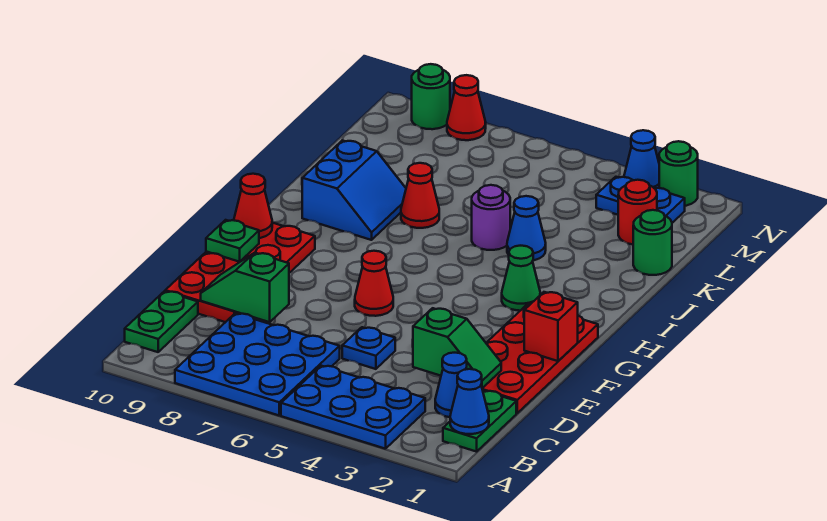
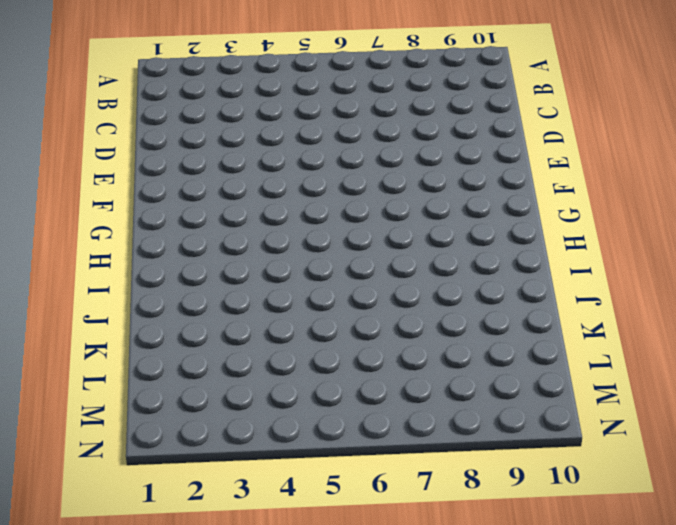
none -> blue plate A3:B5 level 1
none -> blue plate A6:C8 level 1
none -> green plate B1:C1 level 1

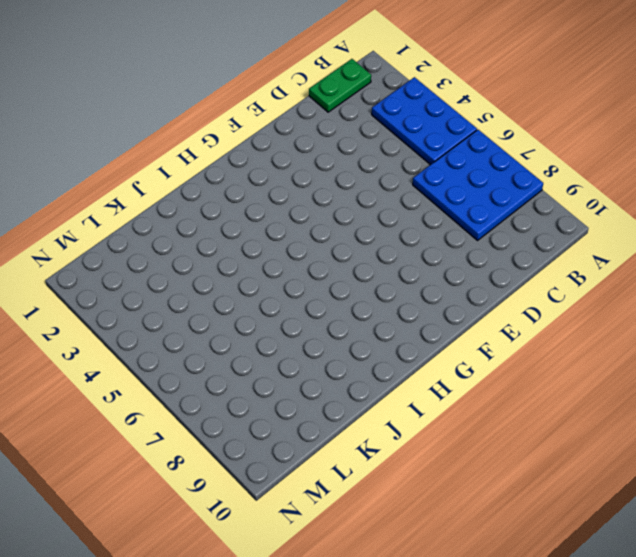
none -> green plate B10:C10 level 1
none -> blue cone C2 level 1
none -> red plate D1:G2 level 1

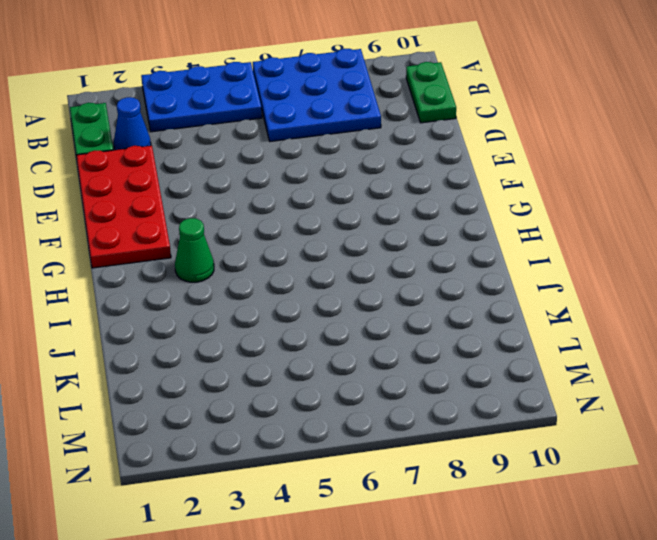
none -> blue plate D5 level 1
none -> red plate D9:G10 level 1
none -> red cone F6 level 1

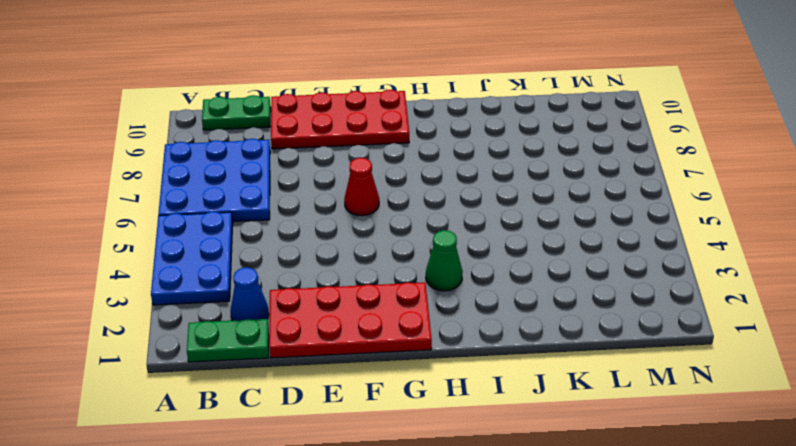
none -> blue plate D5 level 1
none -> blue slope I8:J9 level 1 top 9
none -> blue cone J4 level 1

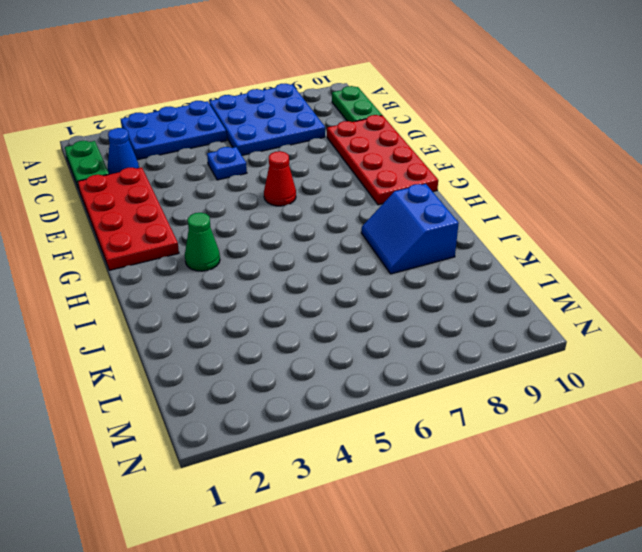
none -> blue cone J4 level 1
none -> purple round brick J5 level 1
none -> red cone J7 level 1

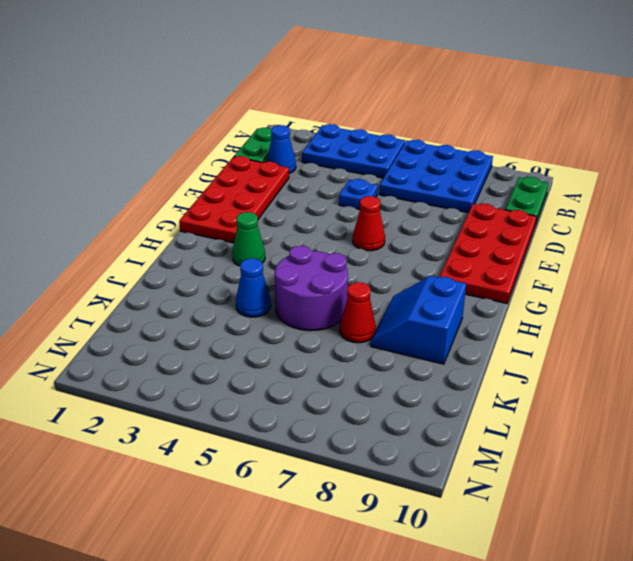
purple round brick I5:J6 level 1 -> purple round brick J5 level 1
none -> green round brick K1 level 1
none -> red round brick L2 level 1
none -> blue plate M2:M3 level 1

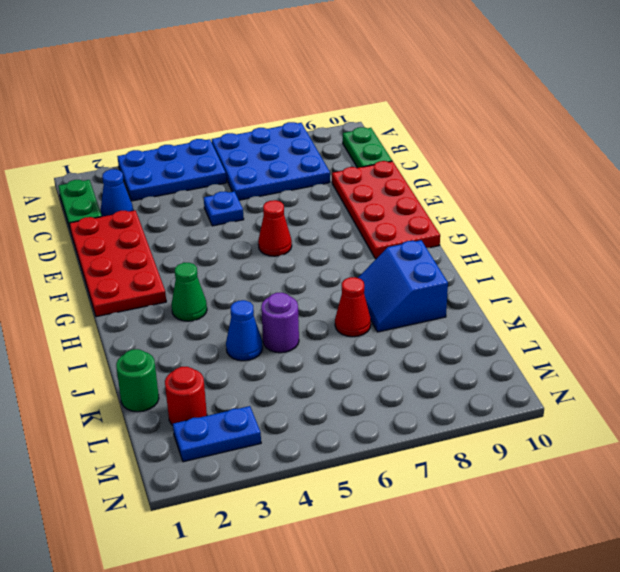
none -> green round brick N2 level 1
none -> blue cone N3 level 1
none -> red cone N8 level 1

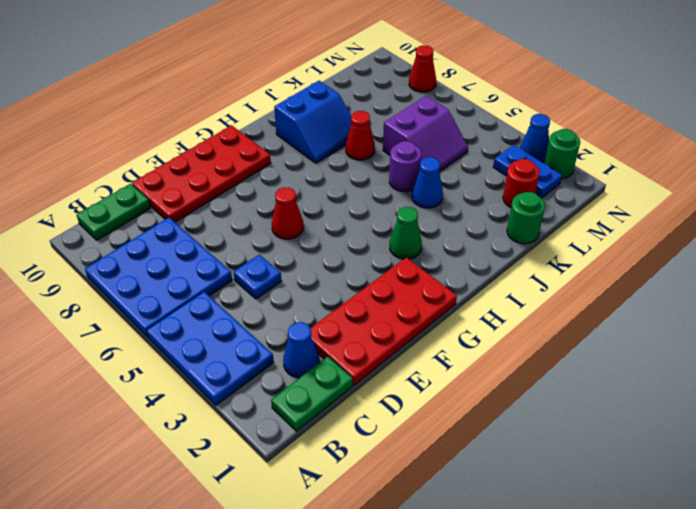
purple slope K5:L6 level 1 top 6 -> none
none -> green round brick N9 level 1
none -> blue cone B1 level 2
none -> green slope D2:D3 level 2 top 3

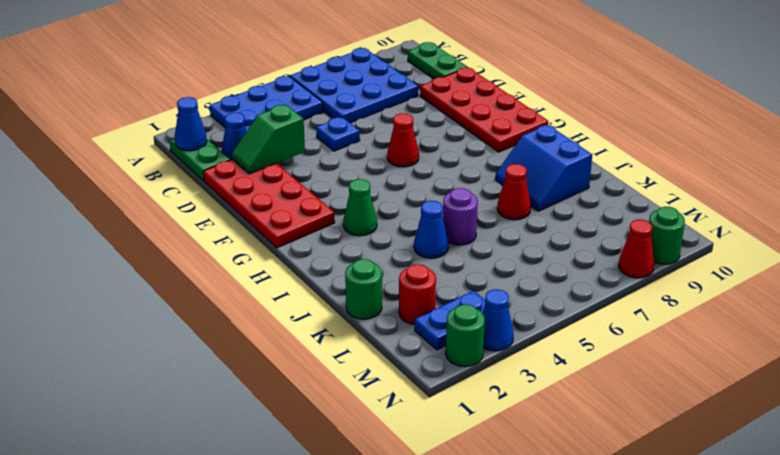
none -> green slope D8:D9 level 2 top 8
none -> red brick F1 level 2
none -> green plate F10 level 2

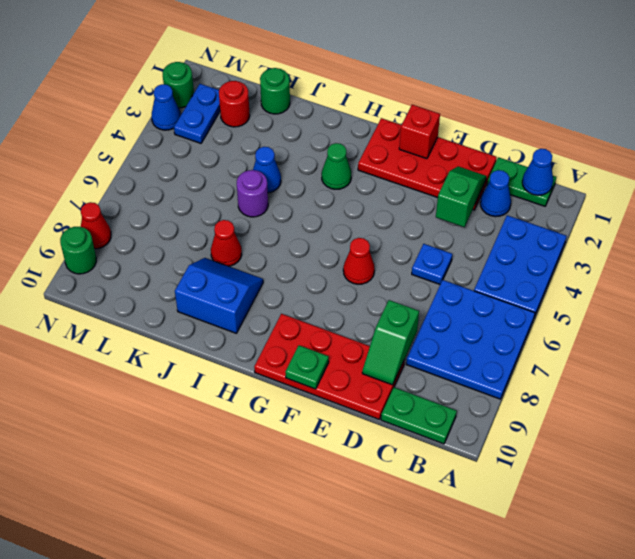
none -> red cone G10 level 2

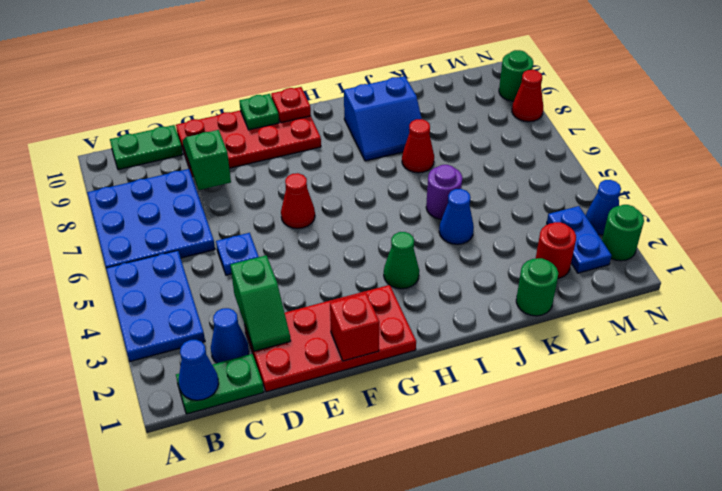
red plate G10 level 2 -> red cone G10 level 2

